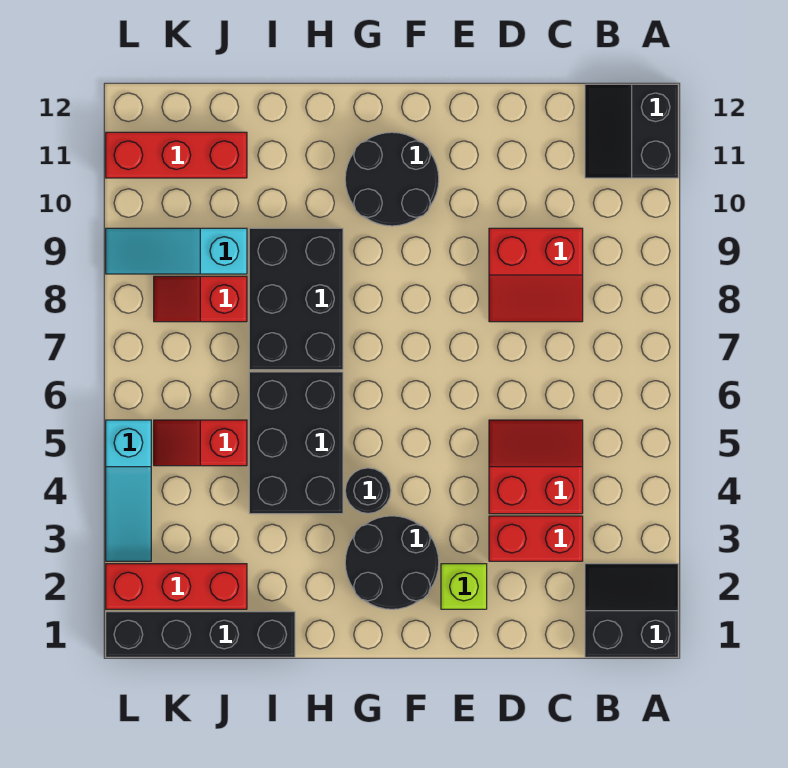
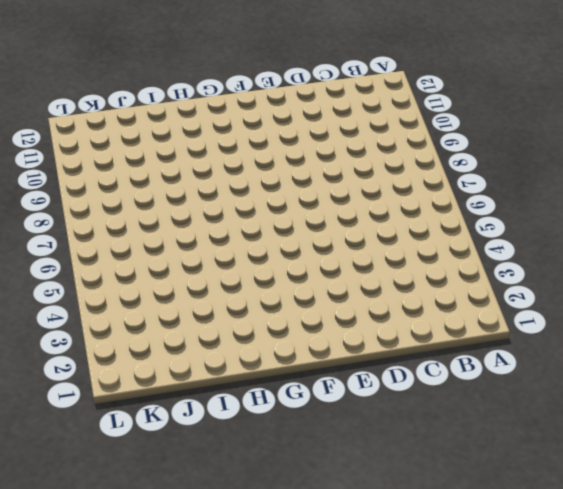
none -> black slope A1:B2 level 1 top 1
none -> black slope A11:B12 level 1 top A
none -> red brick C3:D3 level 1

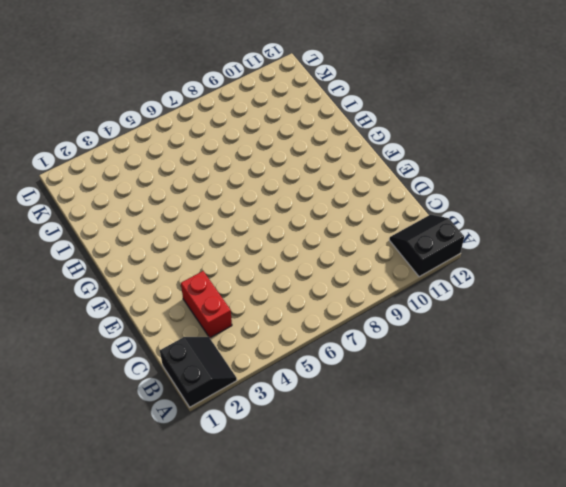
none -> red slope C4:D5 level 1 top 4
none -> red slope C8:D9 level 1 top 9
none -> lime brick E2 level 1

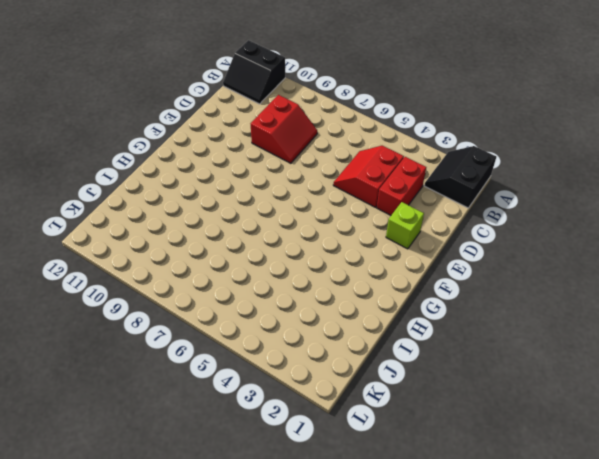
none -> black round brick F2:G3 level 1
none -> black round brick F10:G11 level 1
none -> black round brick G4 level 1

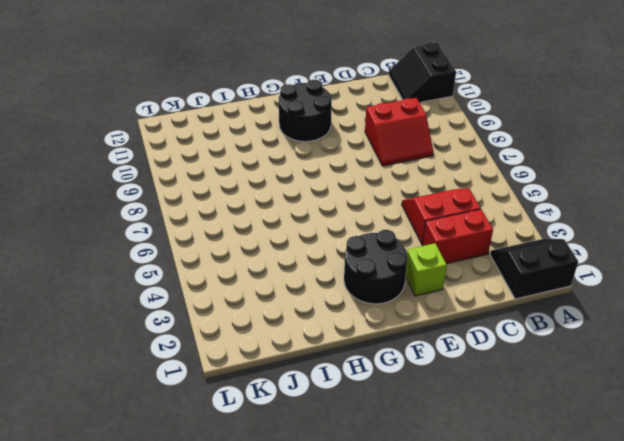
none -> black round brick G4 level 1
none -> black brick H4:I6 level 1
none -> black brick H7:I9 level 1

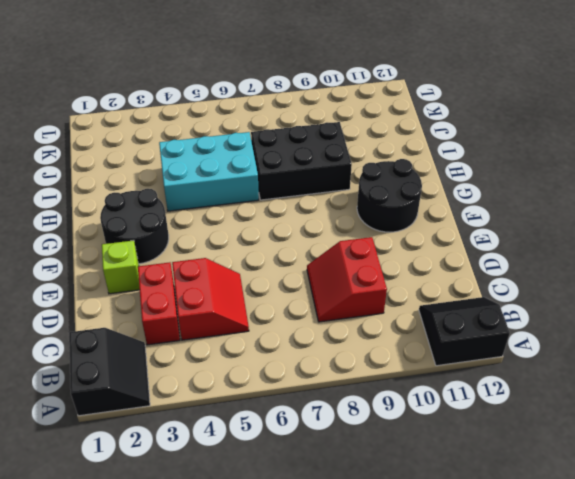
cyan brick H4:I6 level 1 -> black brick H4:I6 level 1
none -> black round brick G4 level 1
none -> black brick I1:L1 level 1
none -> red brick J2:L2 level 1

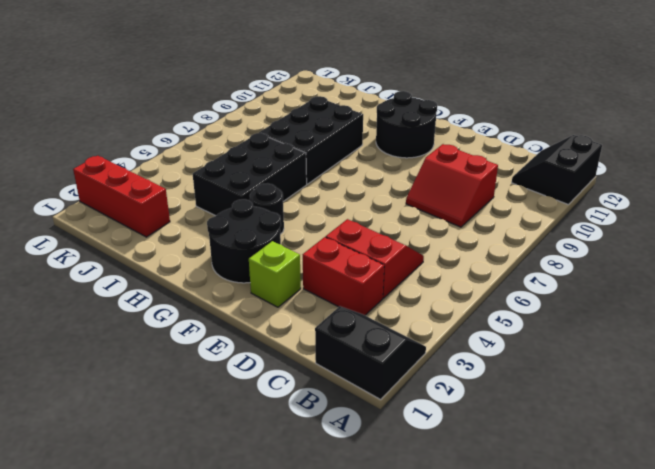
none -> black brick I1:L1 level 1
none -> red slope J5:K5 level 1 top J
none -> red slope J8:K8 level 1 top J

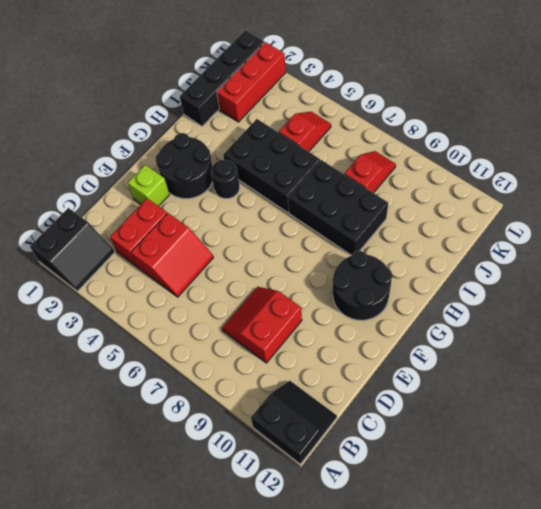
none -> cyan slope J9:L9 level 1 top J
none -> red brick J11:L11 level 1
none -> cyan slope L3:L5 level 1 top 5

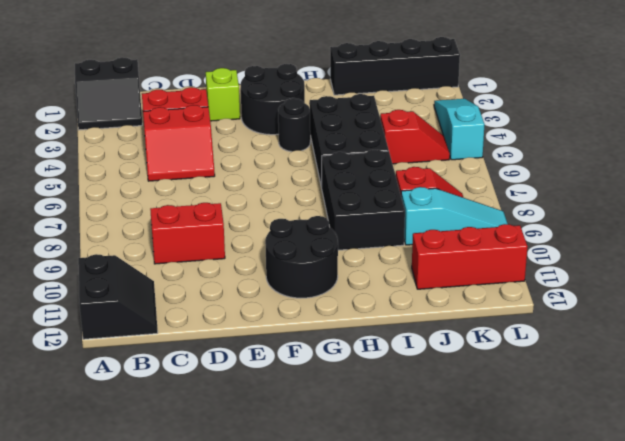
none -> red brick J2:L2 level 1

